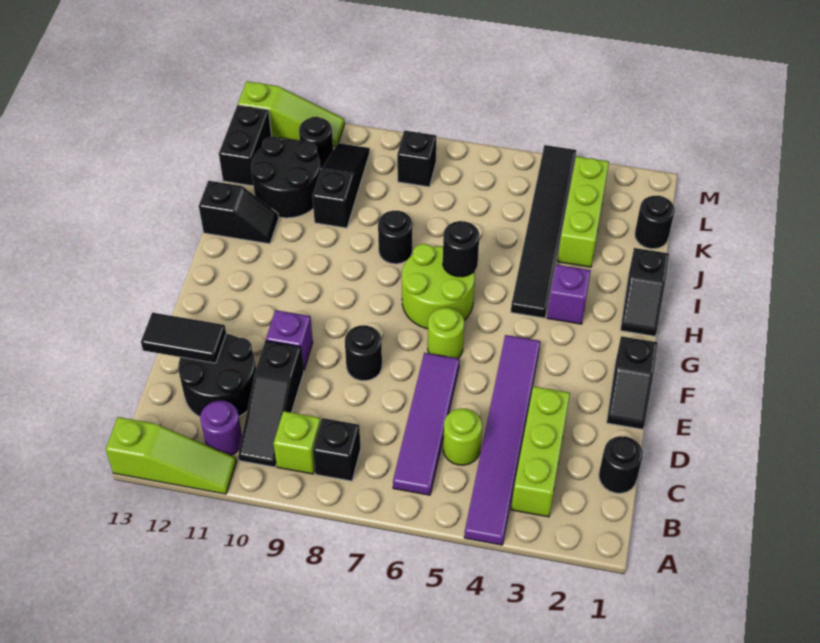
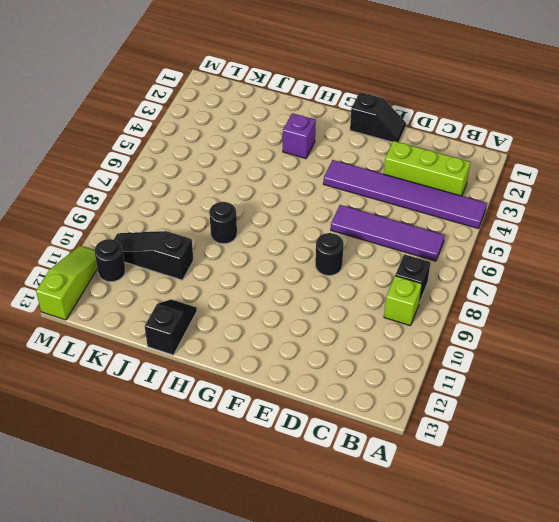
none -> lime slope A11:A13 level 1 top 13
none -> black slope B10:D10 level 1 top D
none -> purple round brick B11 level 1
none -> black round brick C1 level 1

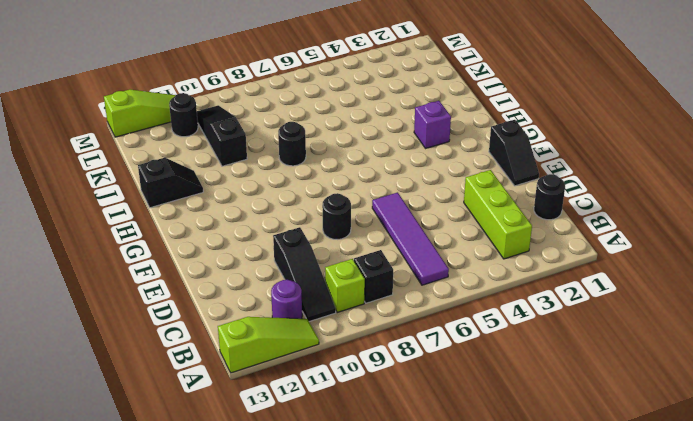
none -> purple tile A4:F4 level 1
none -> lime round brick C5 level 1
none -> black round brick C11:D12 level 1
none -> purple brick E10 level 1

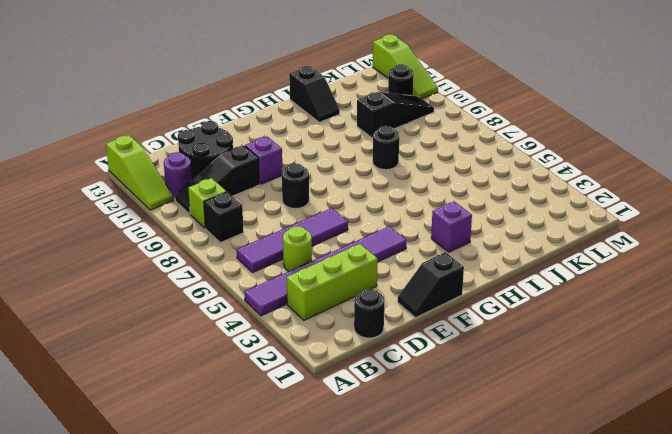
none -> lime round brick F6 level 1
none -> lime round brick G6:H7 level 1
none -> black slope H1:I1 level 1 top I
none -> black tile H4:M4 level 1

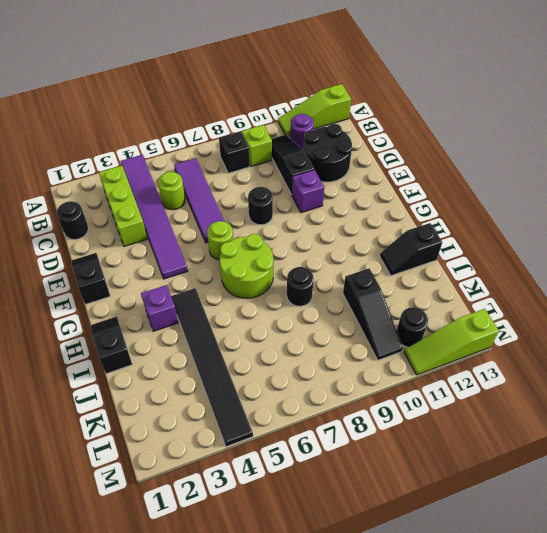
none -> lime brick J3:L3 level 1
none -> black round brick J11:K12 level 1
none -> black round brick K1 level 1
none -> black brick K13:L13 level 1

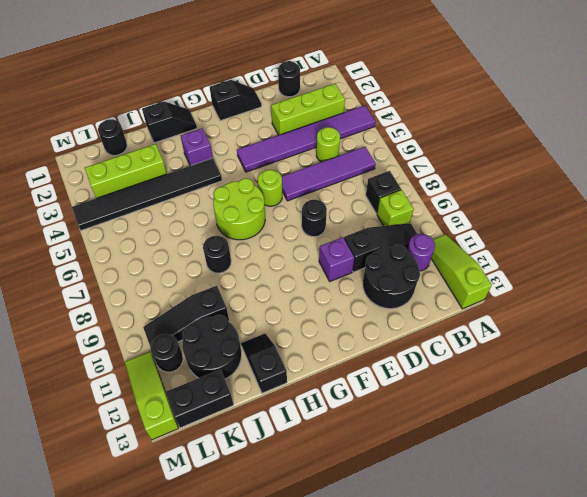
none -> black brick L8 level 1
none -> black tile D12:D13 level 2
none -> black round brick H6 level 2

